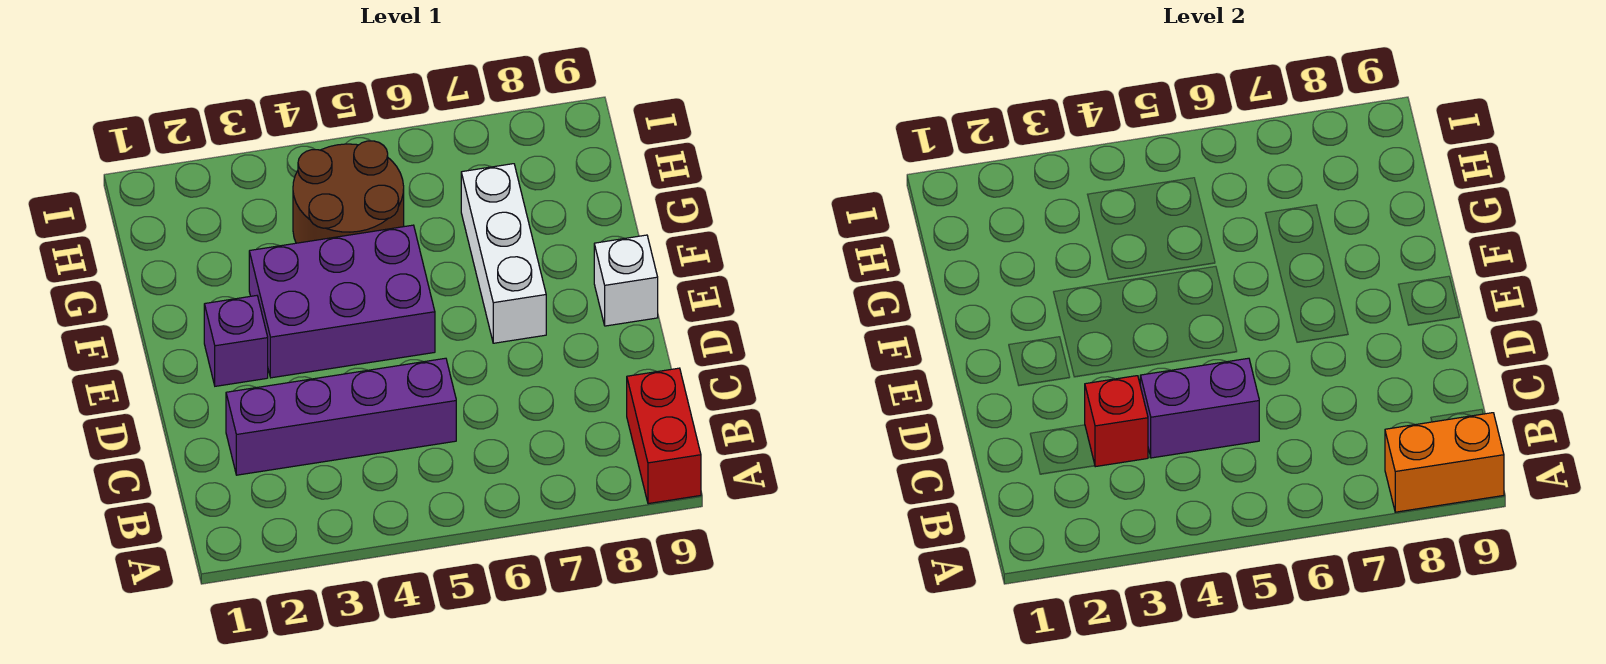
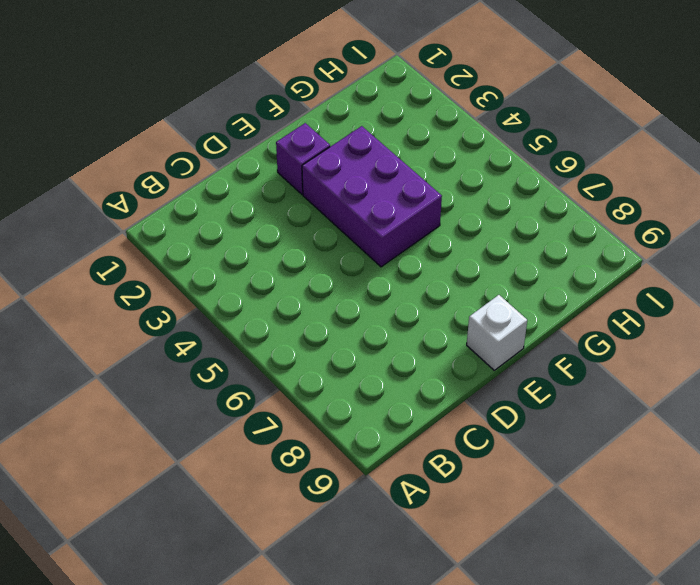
none -> red brick A9:B9 level 1
none -> purple brick C2:C5 level 1

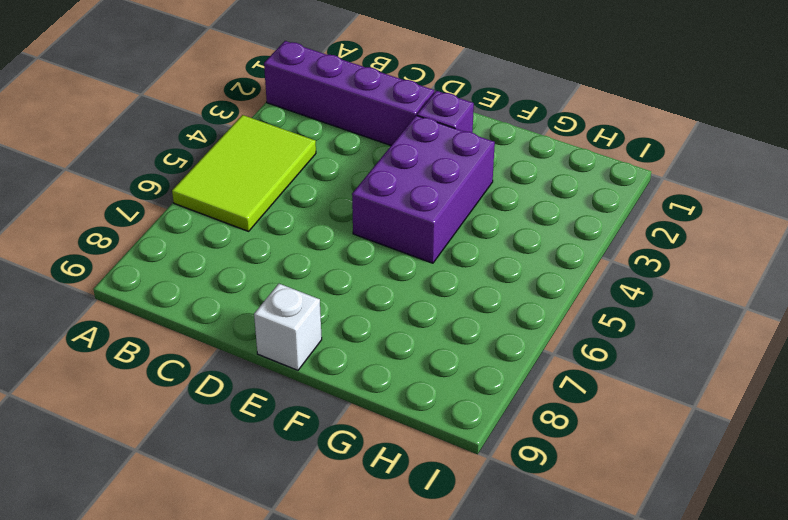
purple brick A2:D2 level 1 -> purple brick C2:C5 level 1
lime tile A4:B6 level 1 -> none
none -> red brick A9:B9 level 1
none -> white brick E7:G7 level 1

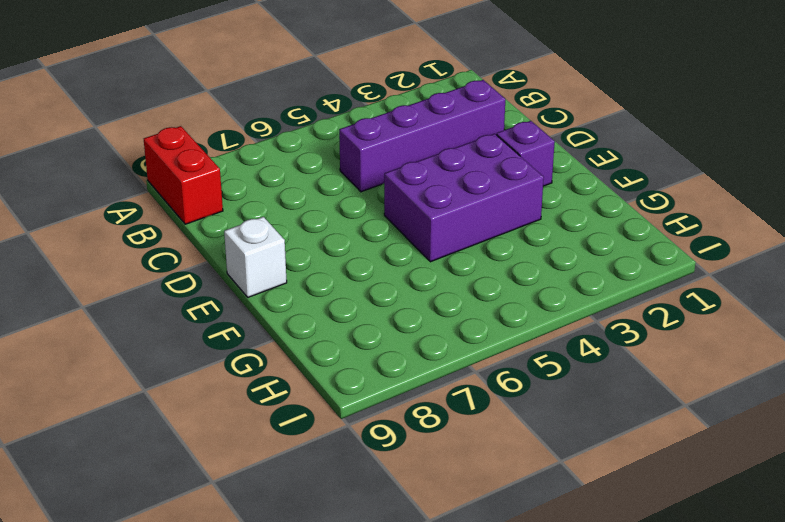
none -> white brick E7:G7 level 1
none -> brown round brick G4:H5 level 1

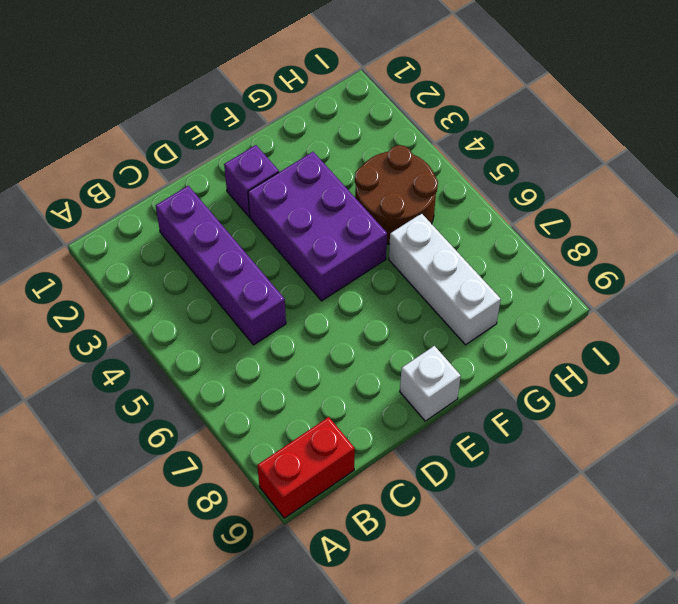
white brick G6:G8 level 1 -> white brick E7:G7 level 1
none -> orange brick A8:A9 level 2
none -> red brick C3 level 2

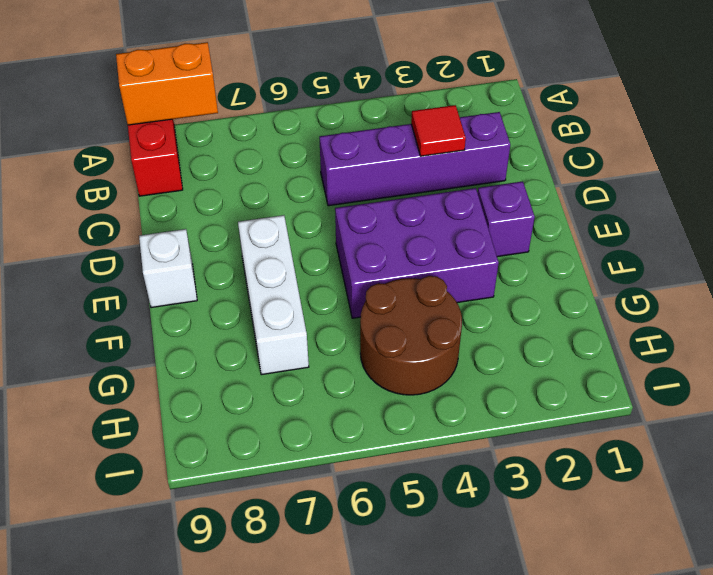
red tile C3 level 2 -> red brick C3 level 2
none -> purple brick C4:C5 level 2

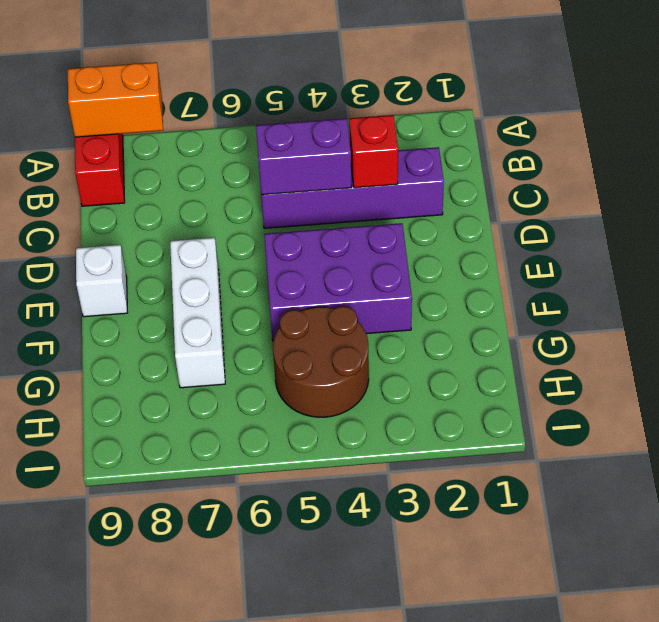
none -> purple brick E2 level 1

